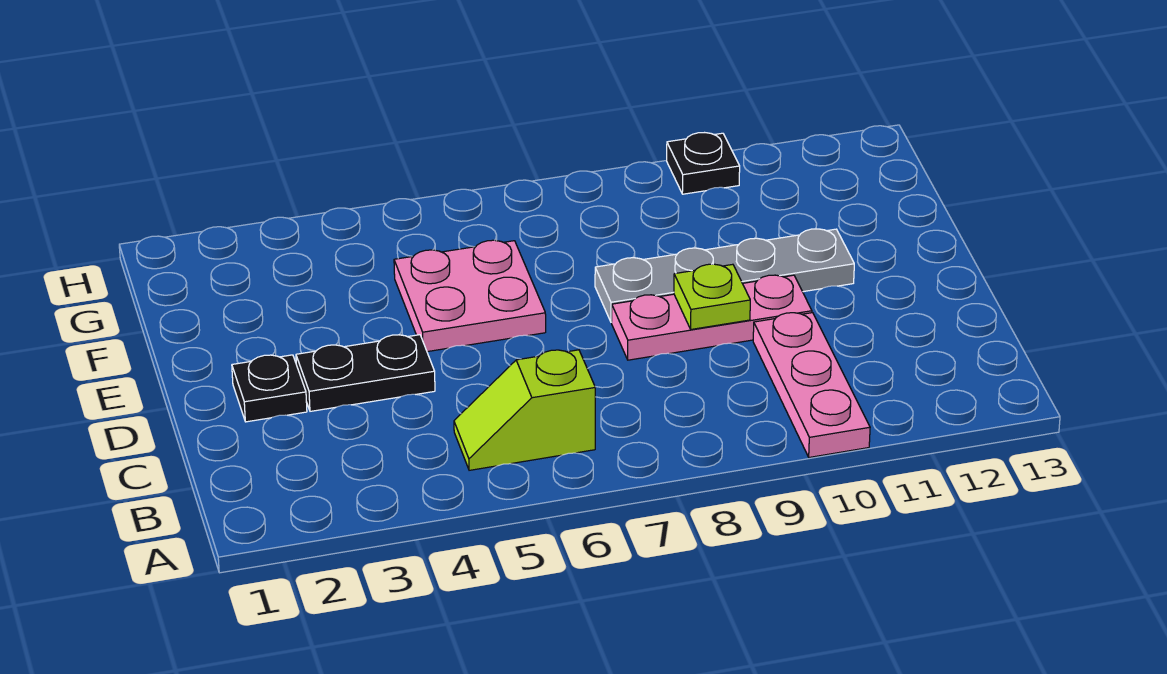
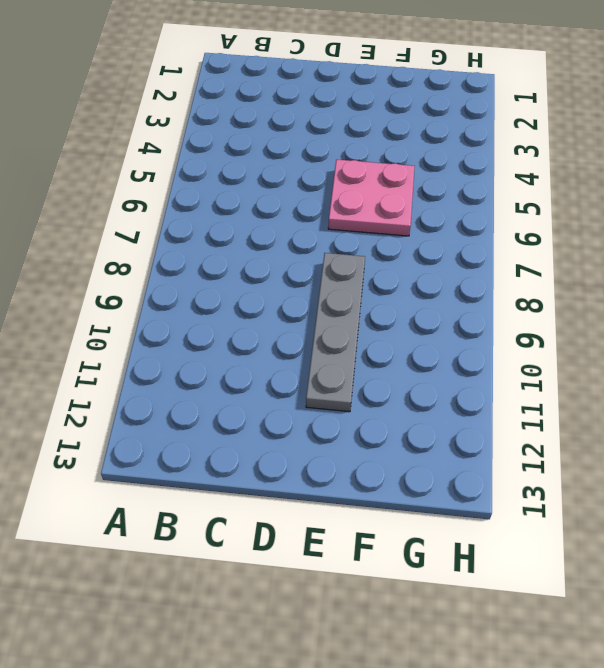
none -> pink plate A10:C10 level 1
none -> lime slope B5:B6 level 1 top 6

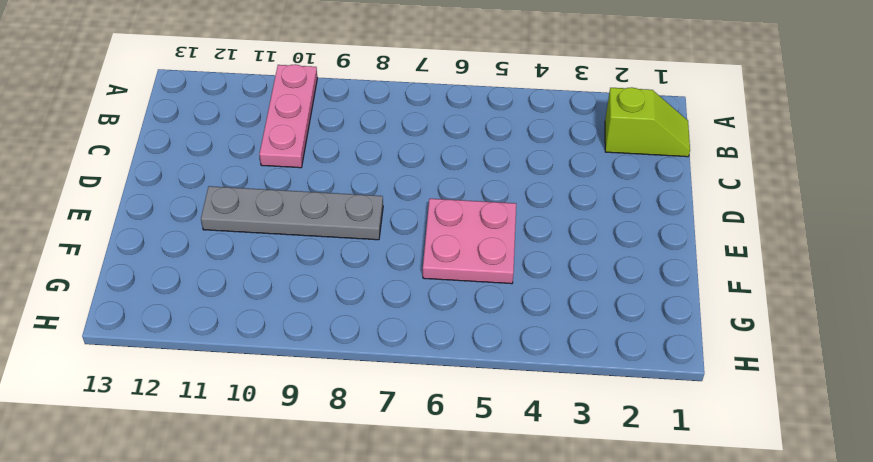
lime slope B1:B2 level 1 top 2 -> lime slope B5:B6 level 1 top 6
none -> black plate D2 level 1
none -> black plate D3:D4 level 1

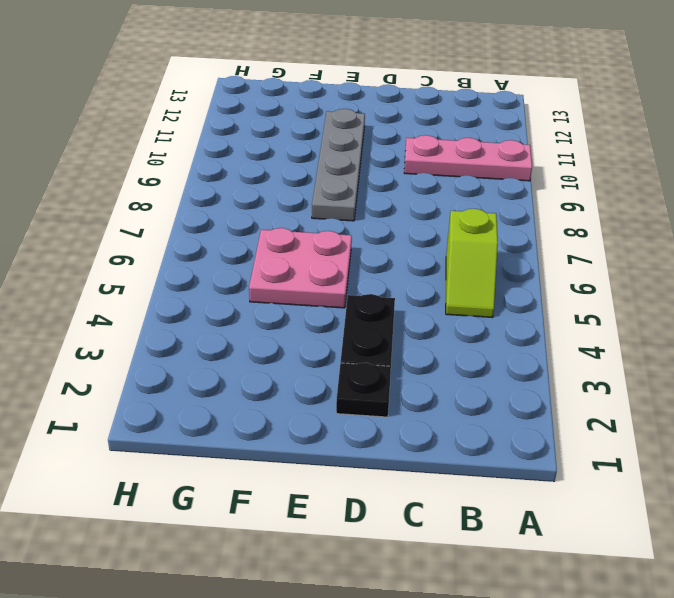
none -> pink plate D8:D10 level 1
none -> black plate H10 level 1

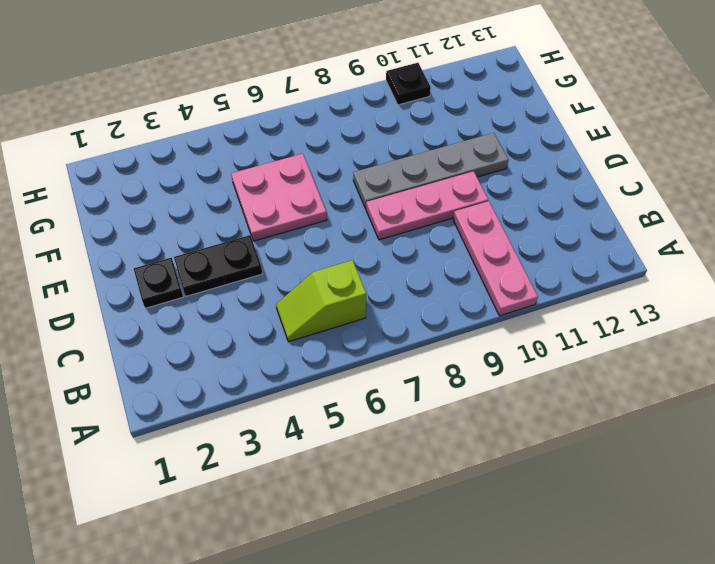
none -> lime plate D9 level 2

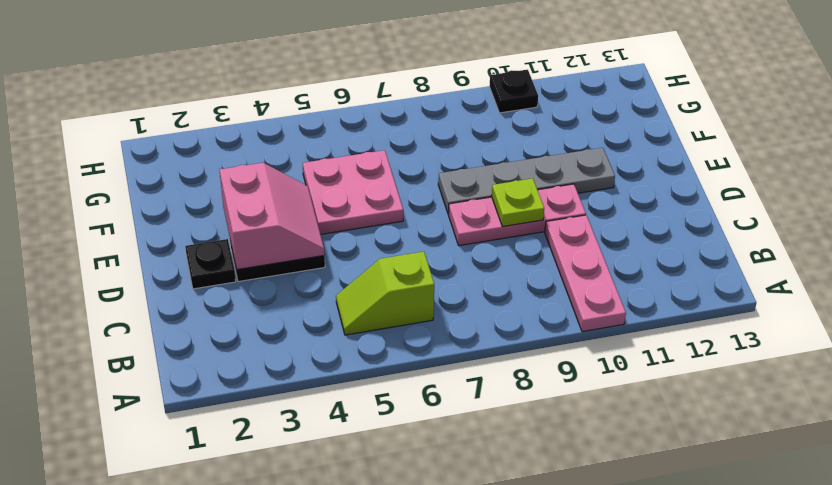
pink slope D3:E4 level 2 top 3 -> none

